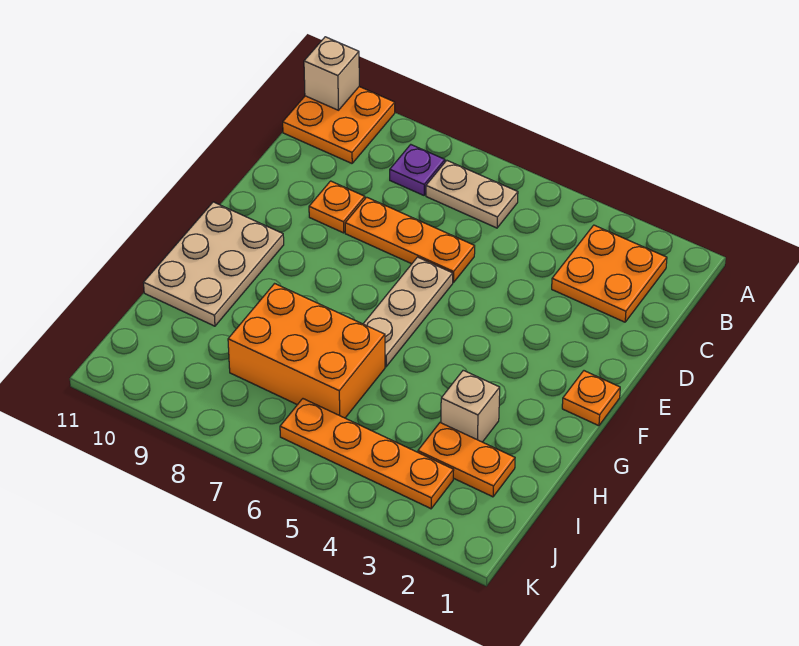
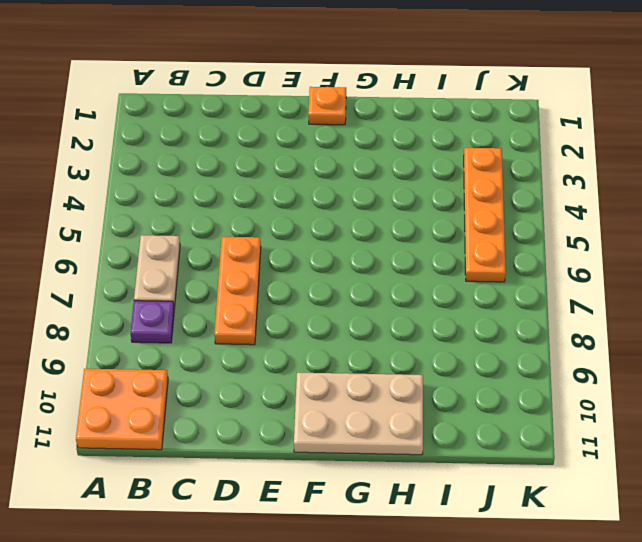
none -> orange plate B2:C3 level 1
none -> orange plate D9 level 1
none -> tan plate E6:G6 level 1

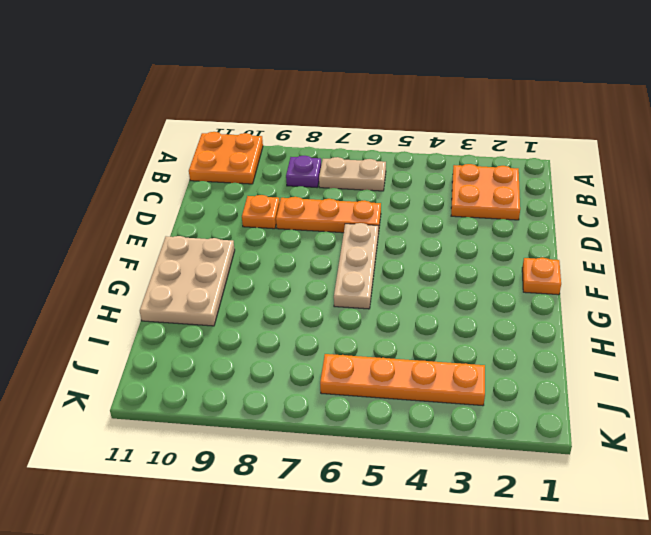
none -> tan brick H3 level 1
none -> orange brick H6:I8 level 1
none -> orange plate I2:I3 level 1

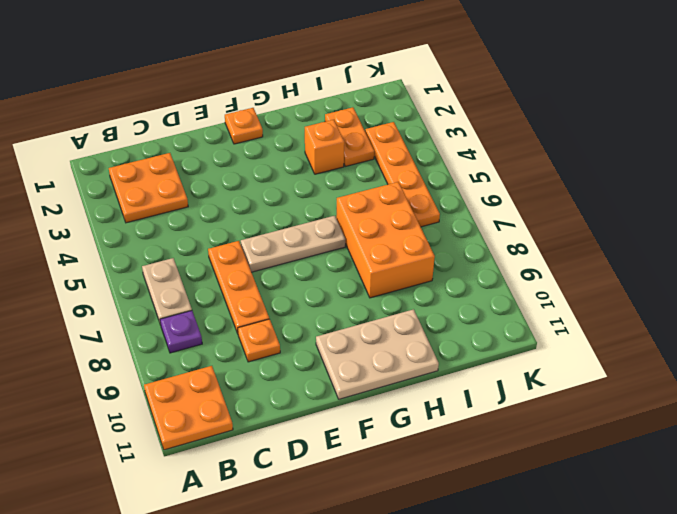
orange brick H3 level 1 -> tan brick H3 level 1
none -> tan brick A11 level 2

